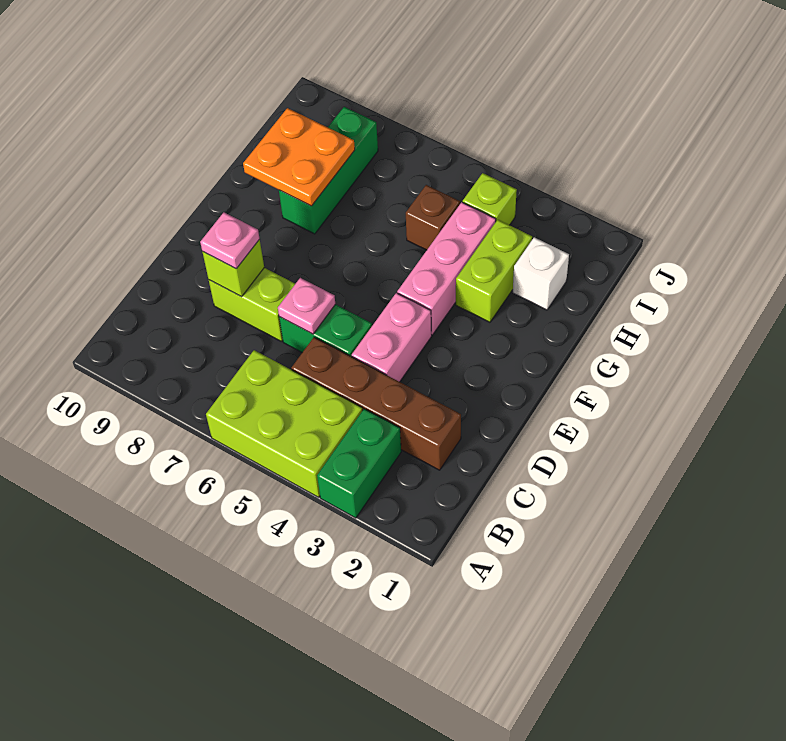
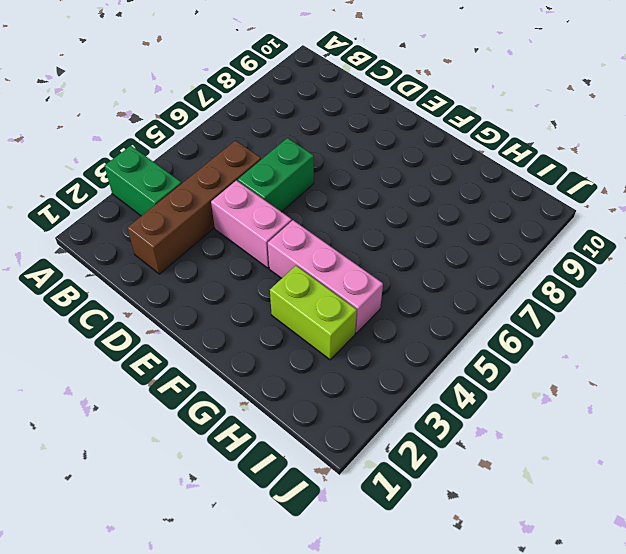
none -> lime brick A4:B6 level 1
none -> lime brick D7:D8 level 1
none -> green brick G8:I8 level 1

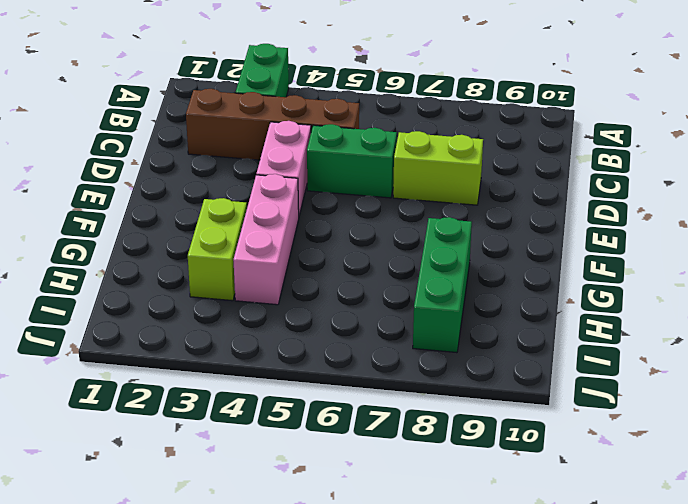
none -> lime brick A4:B6 level 1
none -> white brick H2 level 1
none -> brown brick H5 level 1

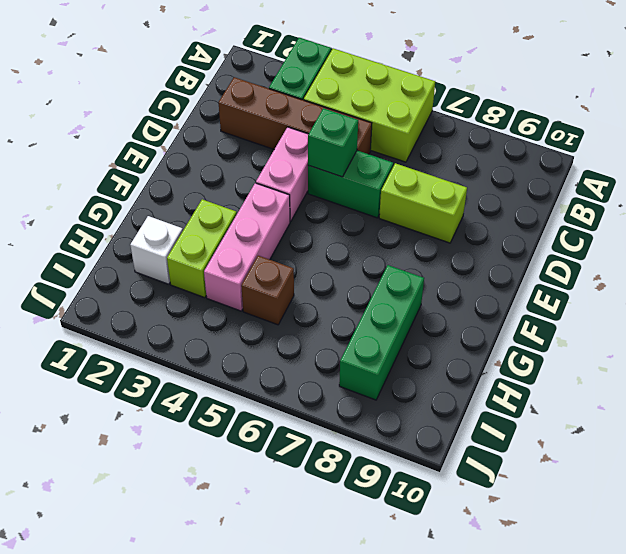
green brick D5 level 2 -> none
none -> lime brick I4 level 1
none -> pink plate D6 level 2
none -> lime brick D8 level 2

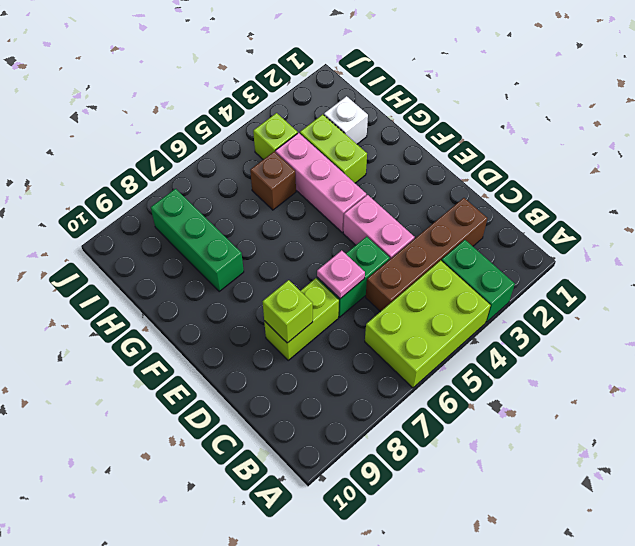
none -> orange plate G8:H9 level 2
none -> pink plate D8 level 3

